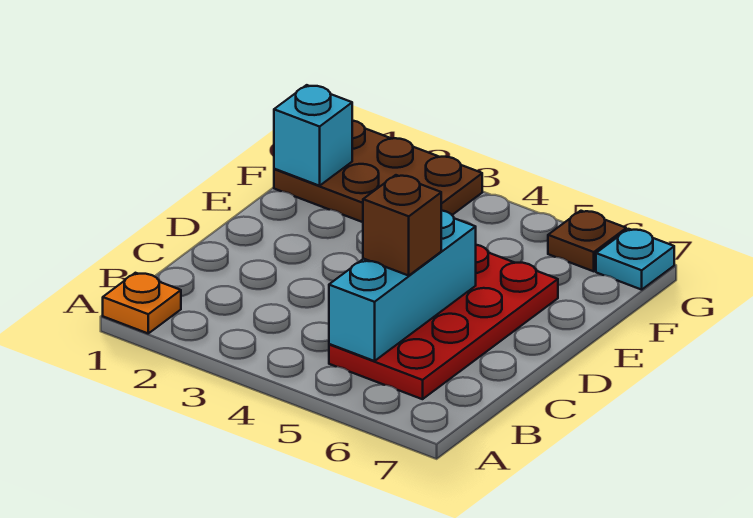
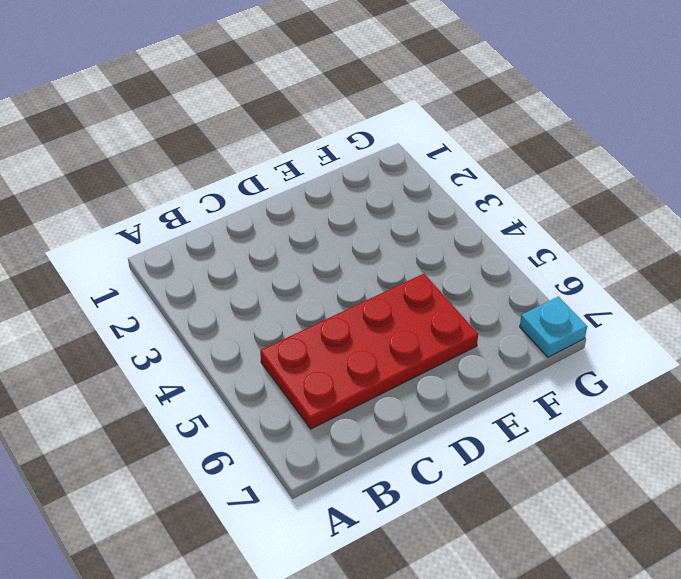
none -> orange plate A1 level 1
none -> brown plate F1:G3 level 1

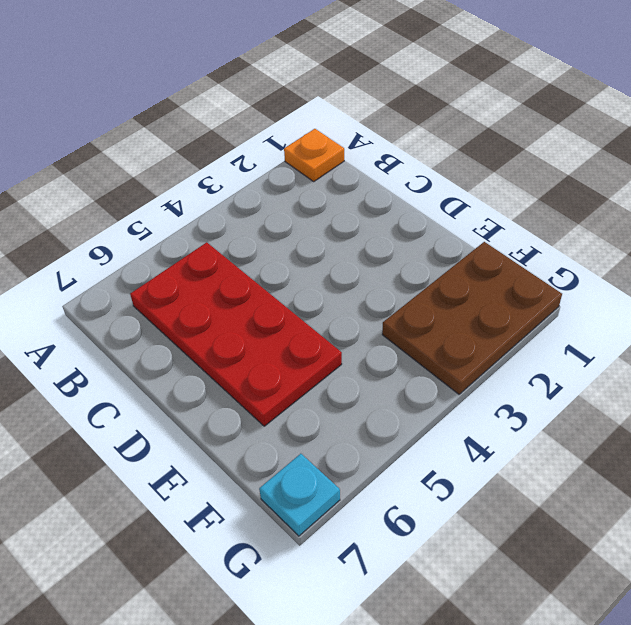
none -> brown plate G6 level 1
none -> cyan brick B5:D5 level 2

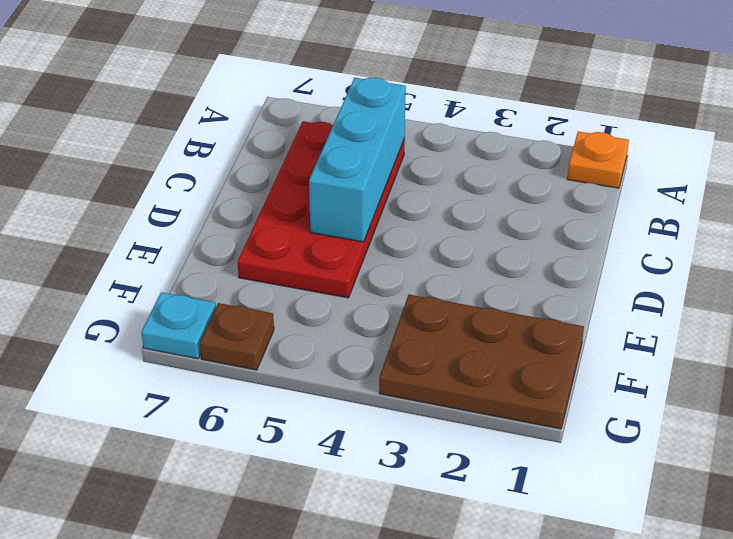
none -> cyan brick F1 level 2
none -> brown brick C5 level 3

